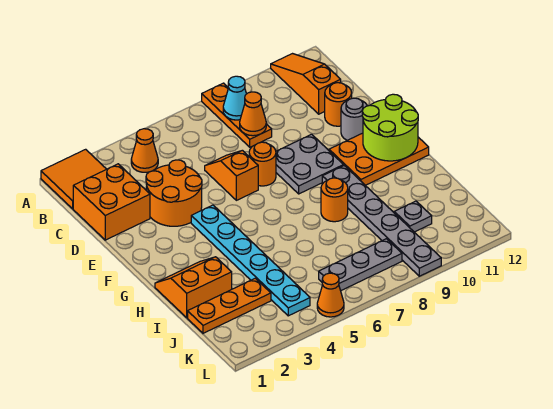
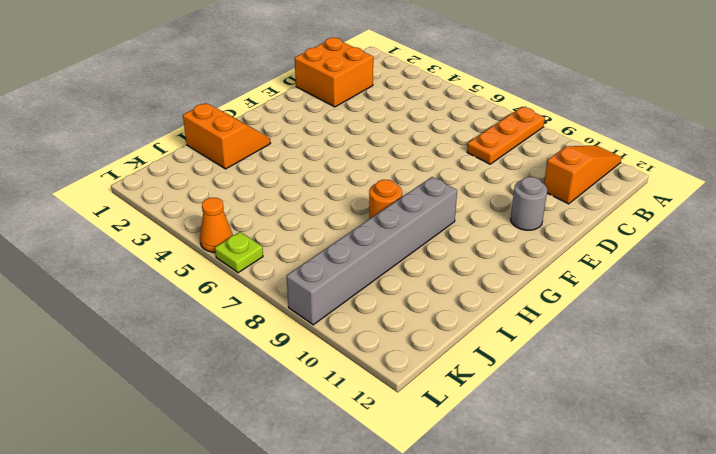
grey brick G9:L9 level 1 -> grey plate G9:L9 level 1
lime plate L6 level 1 -> none
none -> orange tile A1:B2 level 1
none -> orange cone B4 level 1
none -> orange round brick D3:E4 level 1

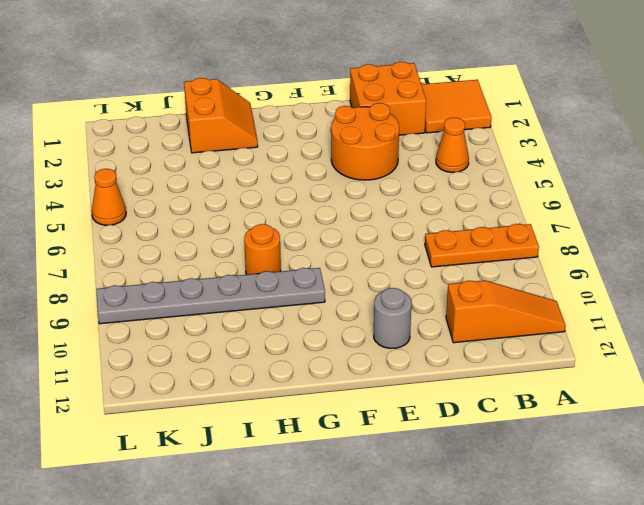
none -> orange slope D6:E6 level 1 top E
none -> orange round brick D11 level 1
none -> orange round brick E7 level 1

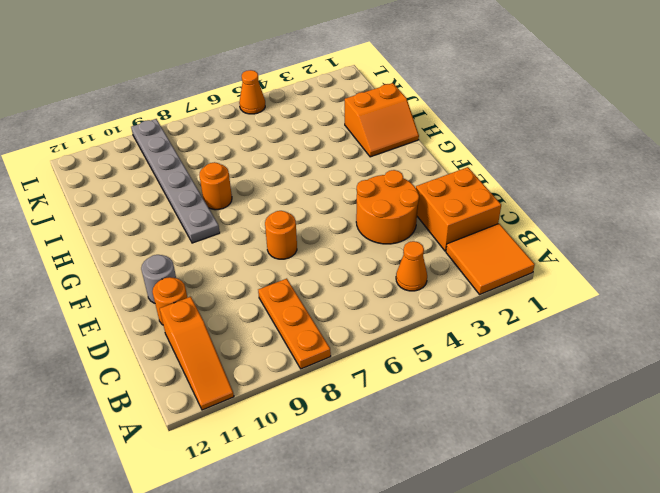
none -> orange slope D6:E6 level 1 top E
none -> grey plate E8:F9 level 1
none -> cyan plate F4:K4 level 1

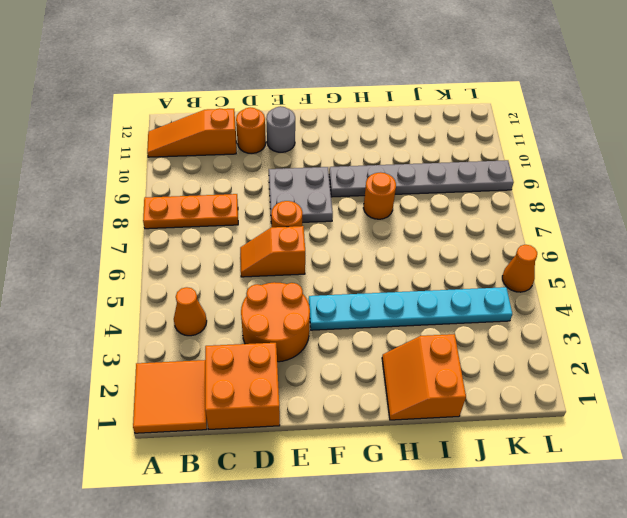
none -> orange plate F10:G12 level 1
none -> orange plate J1:J3 level 1
none -> grey plate J10 level 1

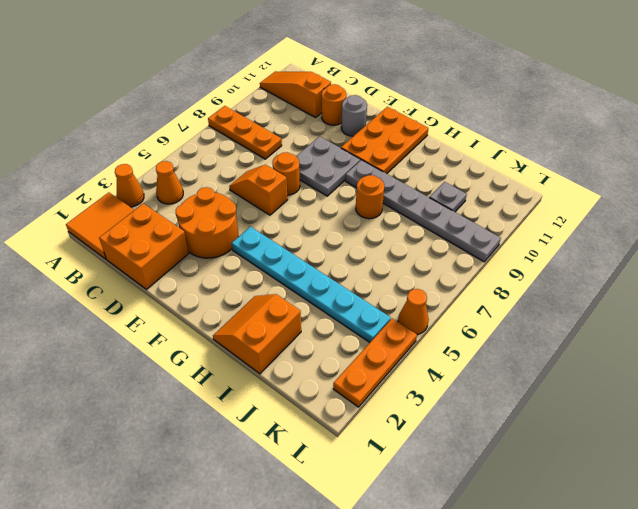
orange cone A3 level 1 -> orange cone C8 level 2
orange plate L2:L4 level 1 -> orange plate J1:J3 level 1
none -> grey plate K6:K8 level 1
none -> cyan cone B8 level 2
none -> lime round brick F11:G12 level 2

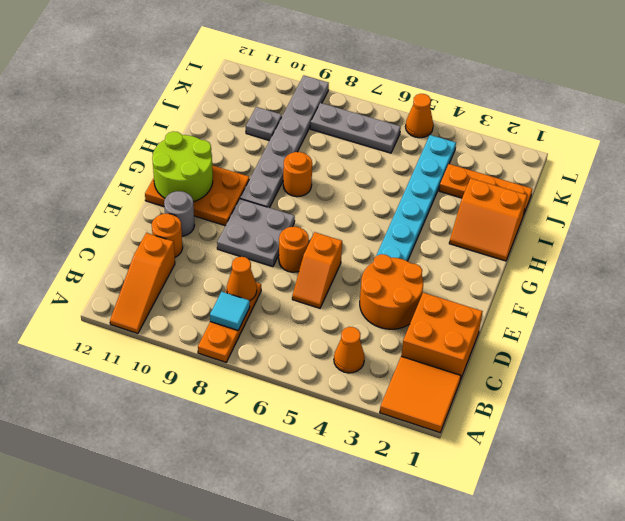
cyan tile B8 level 2 -> cyan cone B8 level 2

